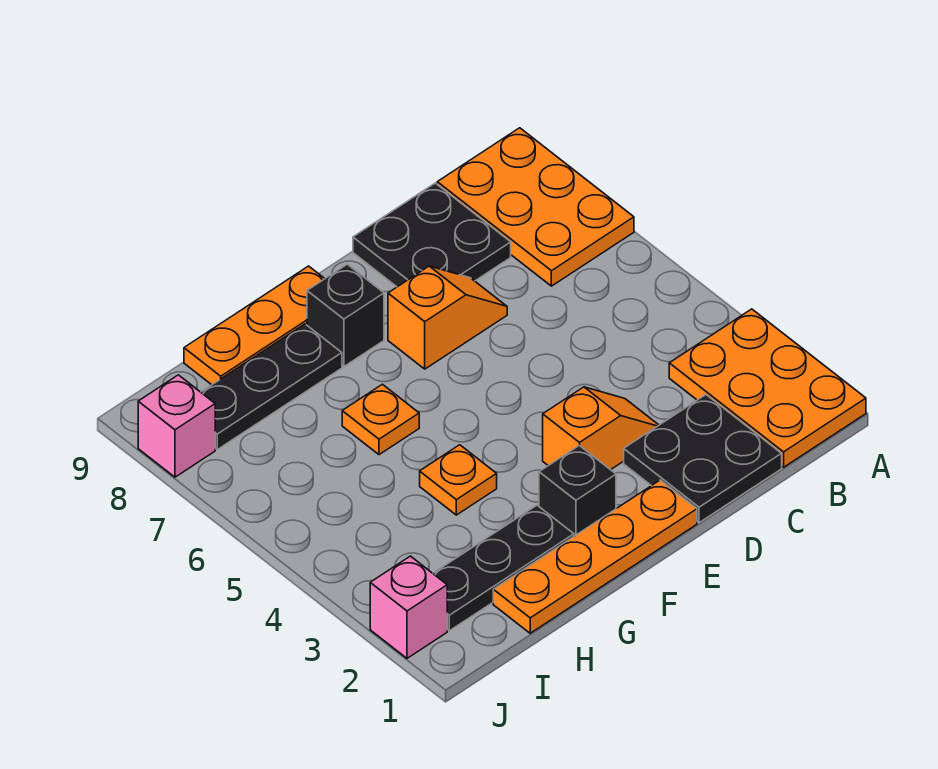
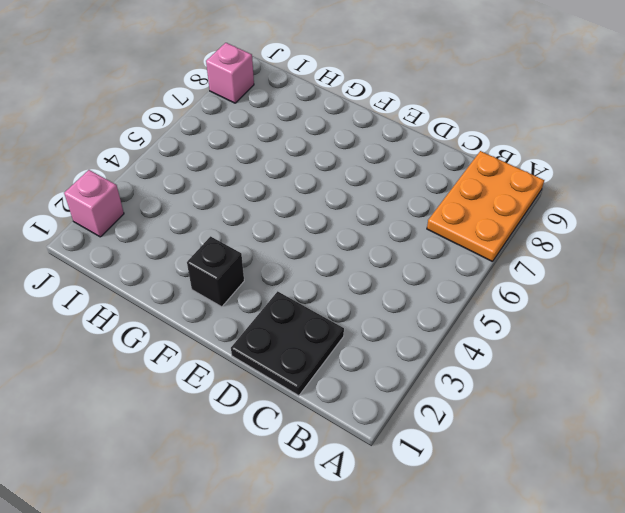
none -> orange plate A1:B3 level 1
none -> black plate C8:D9 level 1
none -> orange slope D3:E3 level 1 top E

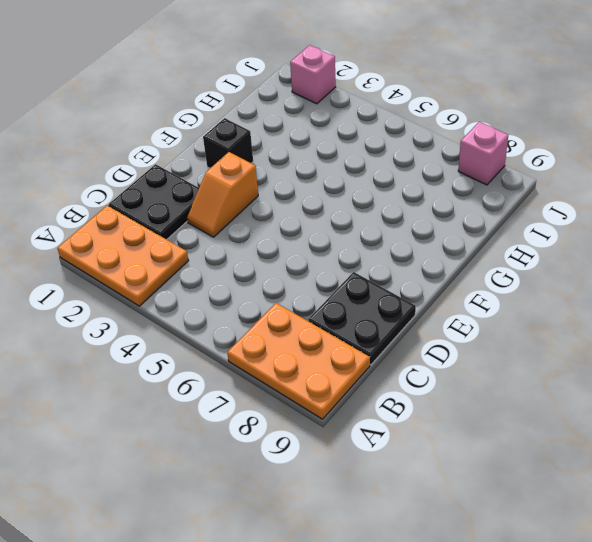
none -> orange slope D7:E7 level 1 top E
none -> orange plate E1:H1 level 1
none -> black brick F8 level 1

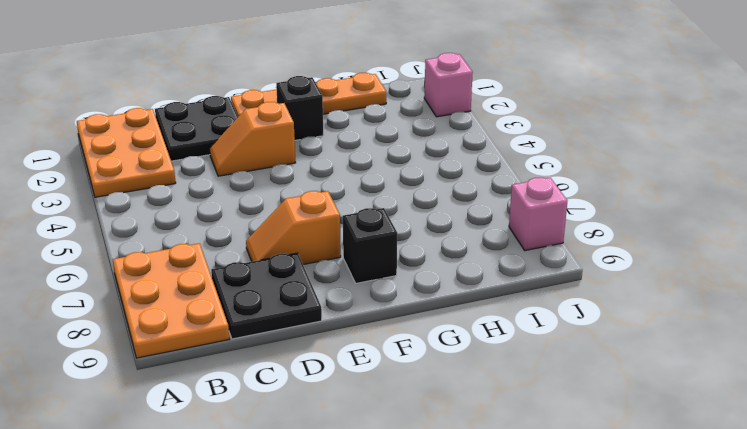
none -> orange plate F9:H9 level 1
none -> black plate G2:I2 level 1
none -> orange plate G4 level 1

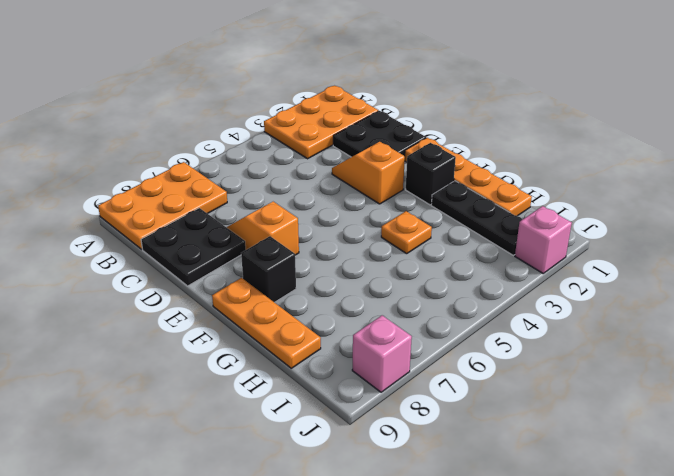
none -> orange plate G6 level 1
none -> black plate G8:I8 level 1

